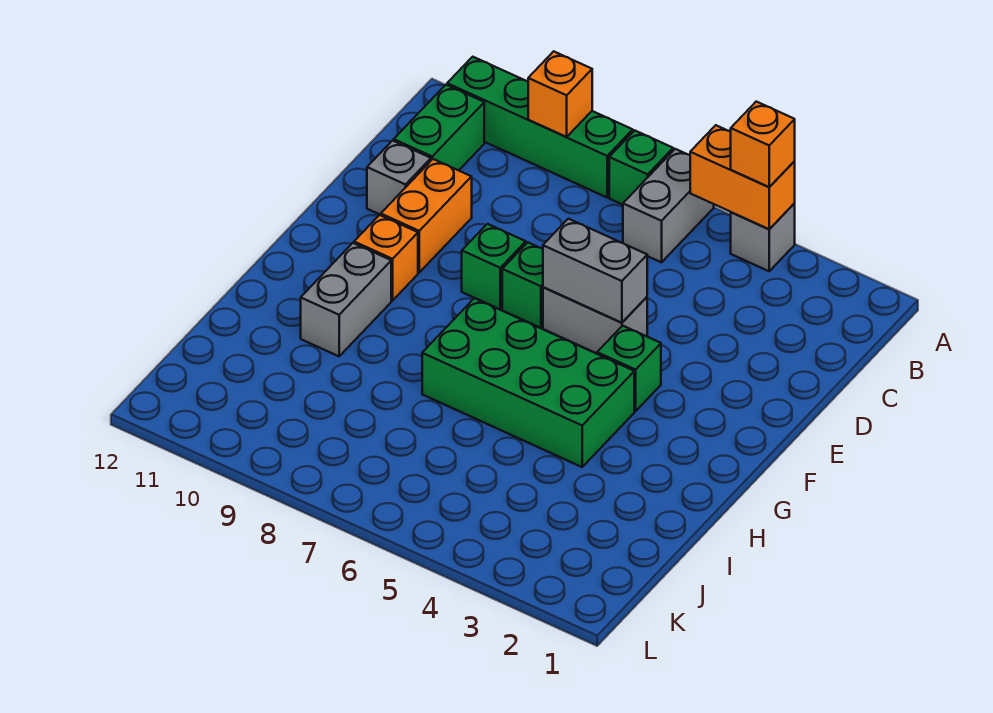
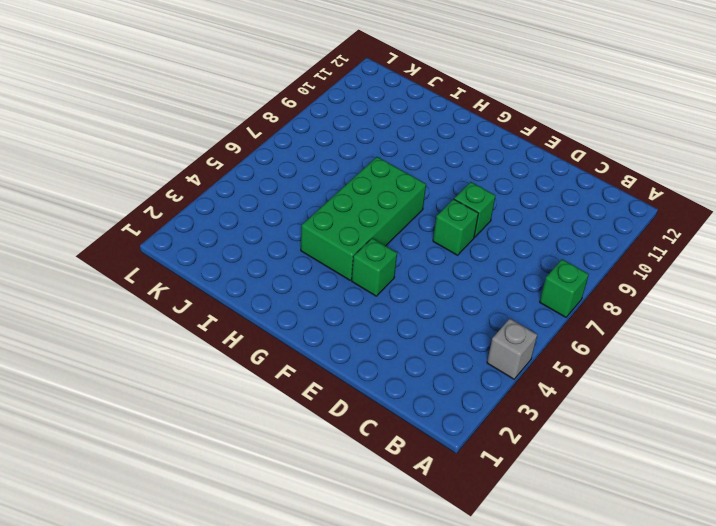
none -> grey brick A6:B6 level 1
none -> green brick A8:A11 level 1
none -> green brick B11:C11 level 1

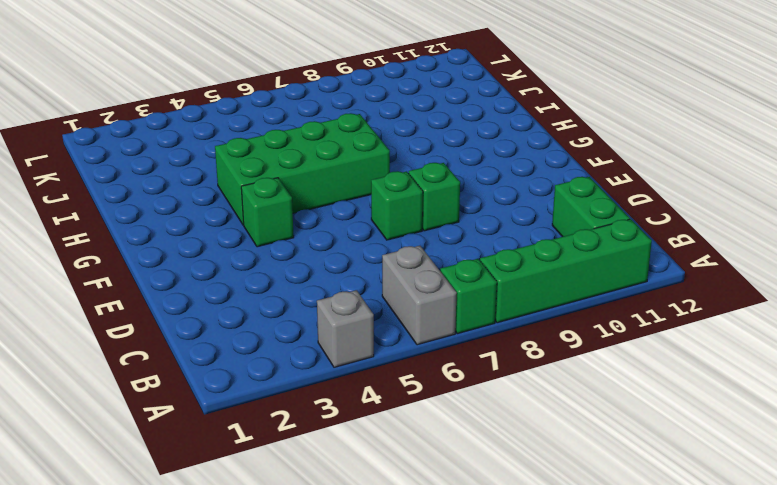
none -> orange brick D10:E10 level 1
none -> grey brick D11 level 1
none -> grey brick E5:E6 level 1

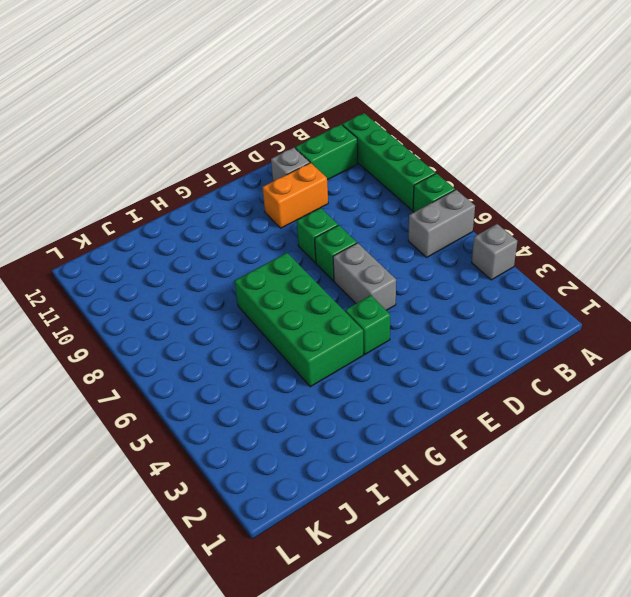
none -> orange brick F10 level 1
none -> grey brick G10:H10 level 1
none -> orange brick A4:A5 level 2

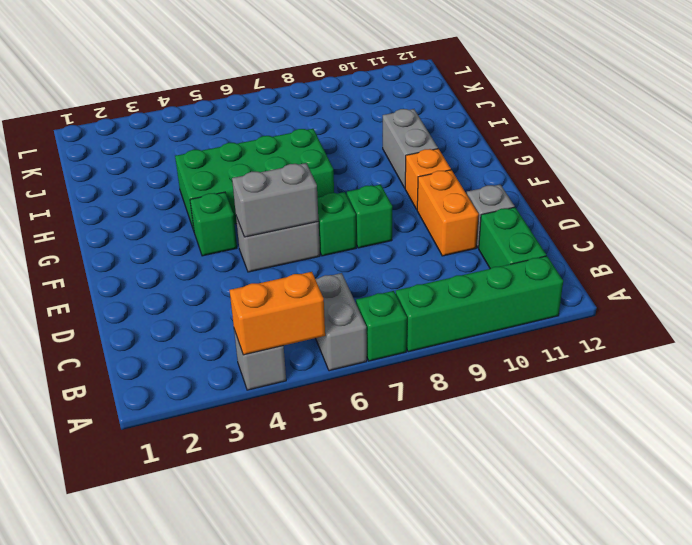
none -> orange brick A9 level 2
none -> orange brick A4 level 3

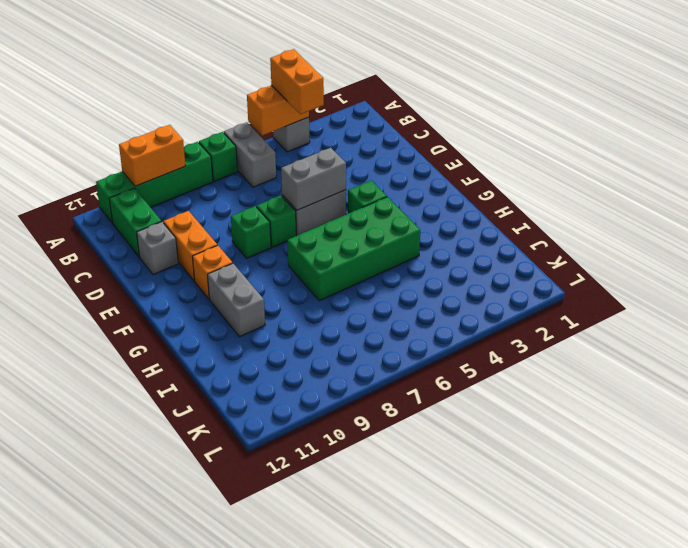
orange brick A4:B4 level 3 -> orange brick A4 level 3
orange brick A9:A10 level 2 -> orange brick A9 level 2

